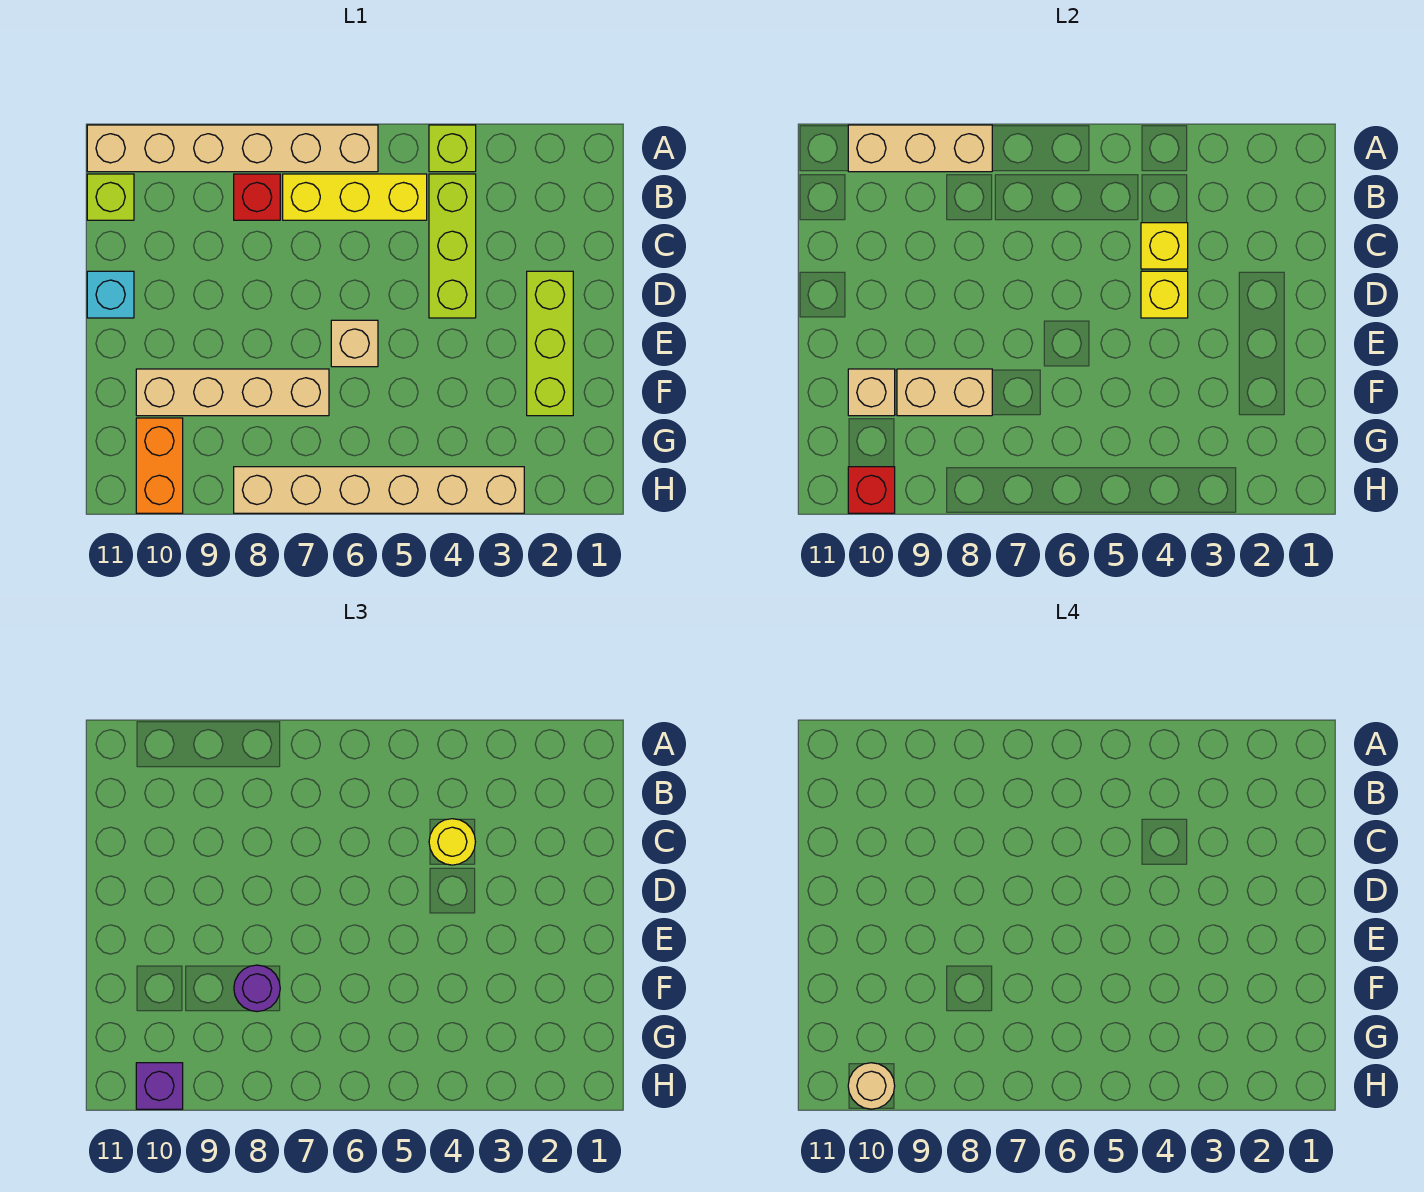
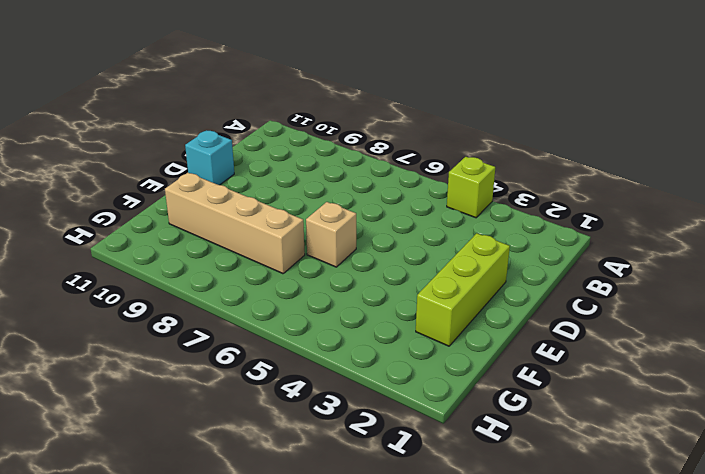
none -> tan brick A6:A11 level 1
none -> lime brick B4:D4 level 1
none -> yellow brick B5:B7 level 1

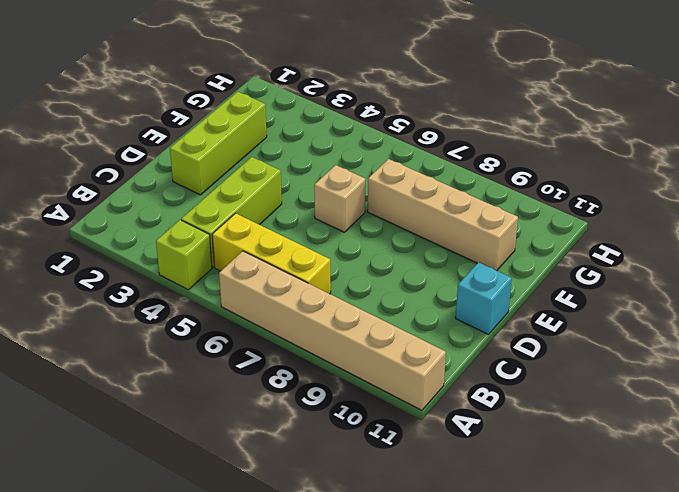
none -> red brick B8 level 1
none -> lime brick B11 level 1
none -> orange brick G10:H10 level 1

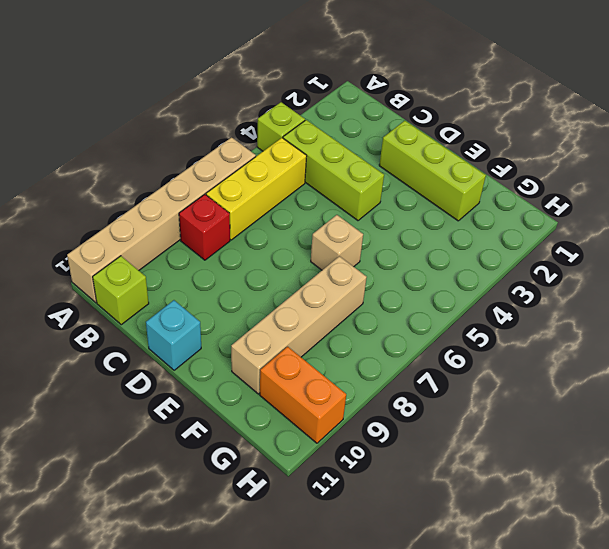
none -> tan brick H3:H8 level 1
none -> tan brick A8:A10 level 2
none -> yellow brick C4 level 2

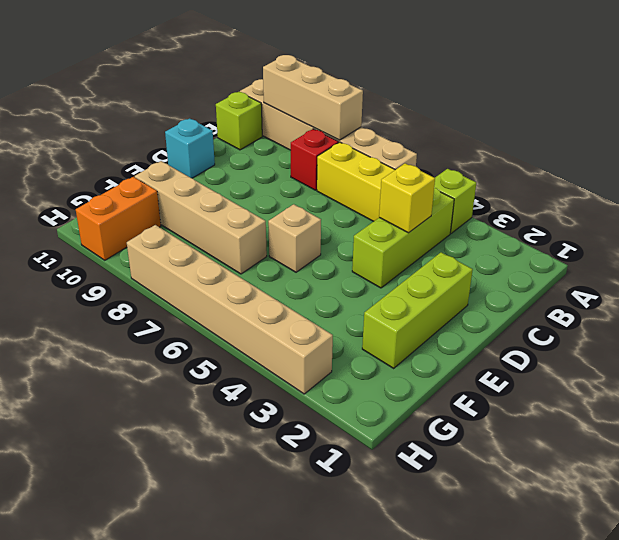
none -> yellow brick D4 level 2
none -> tan brick F8:F9 level 2
none -> tan brick F10 level 2

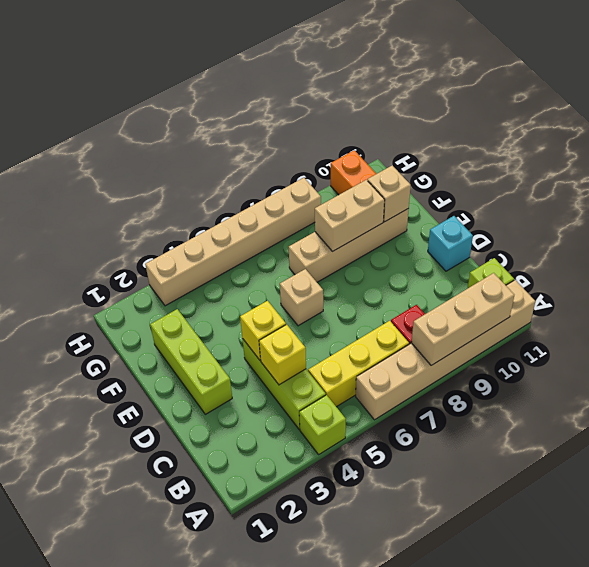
none -> red brick H10 level 2
none -> yellow round brick C4 level 3
none -> purple round brick F8 level 3

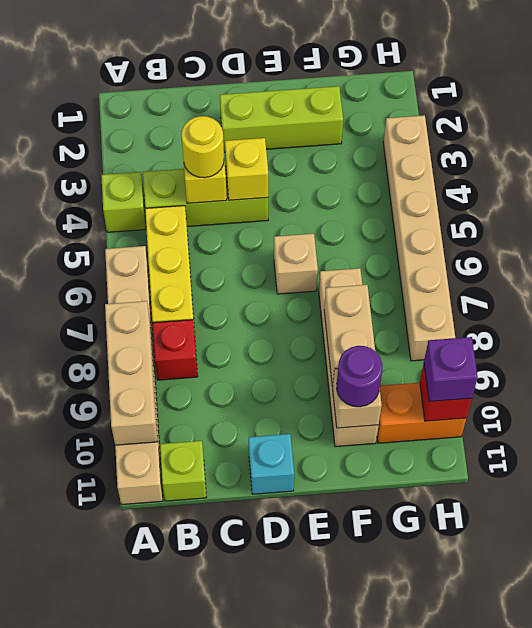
purple round brick F10 level 3 -> purple round brick F8 level 3
none -> tan round brick H10 level 4

